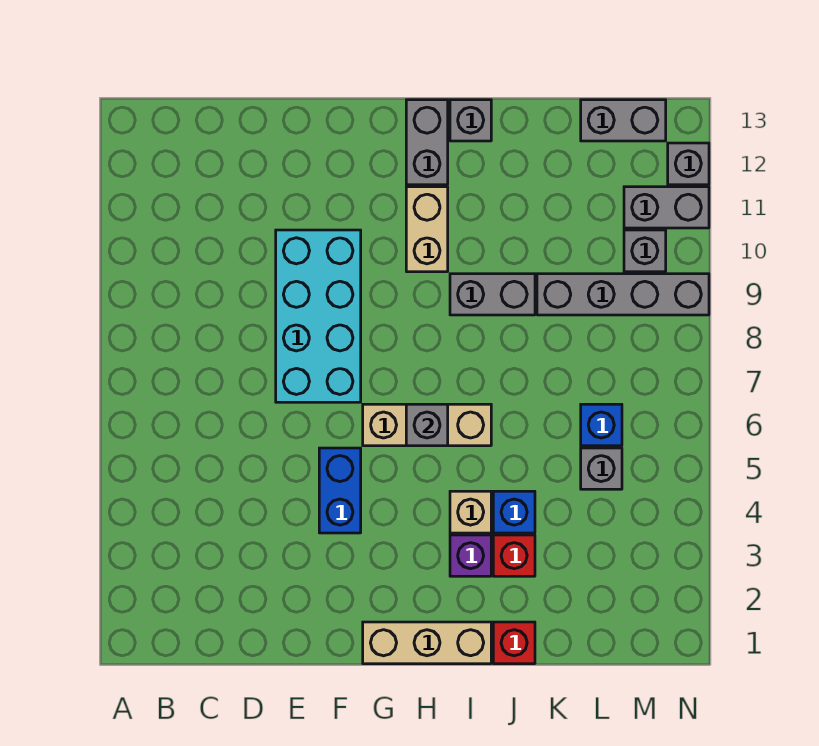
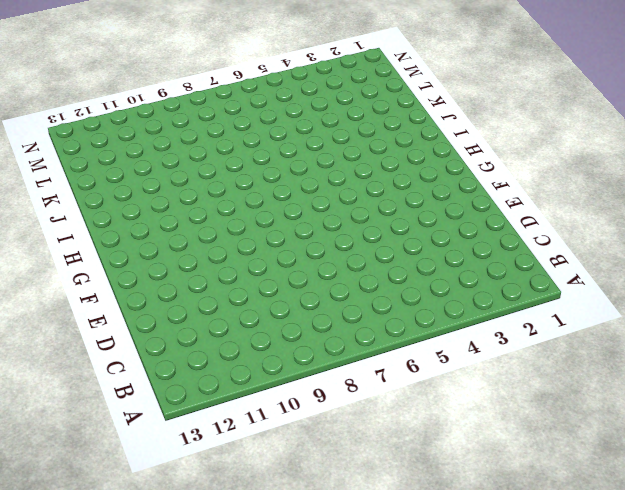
none -> cyan brick E7:F10 level 1
none -> blue brick F4:F5 level 1
none -> tan brick G1:I1 level 1

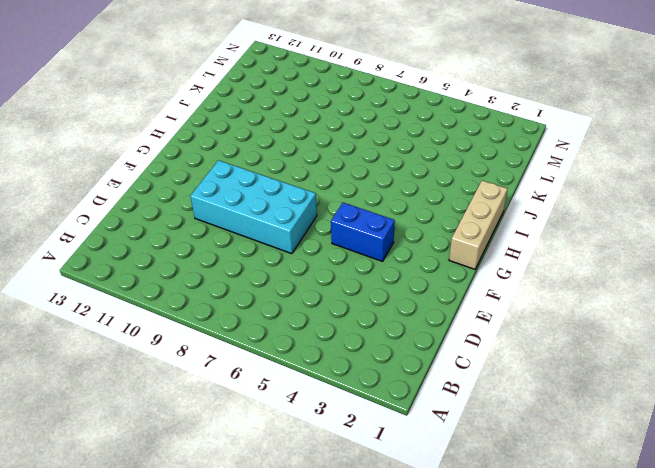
none -> tan brick G6:I6 level 1
none -> tan brick H10:H11 level 1
none -> grey brick H12:H13 level 1

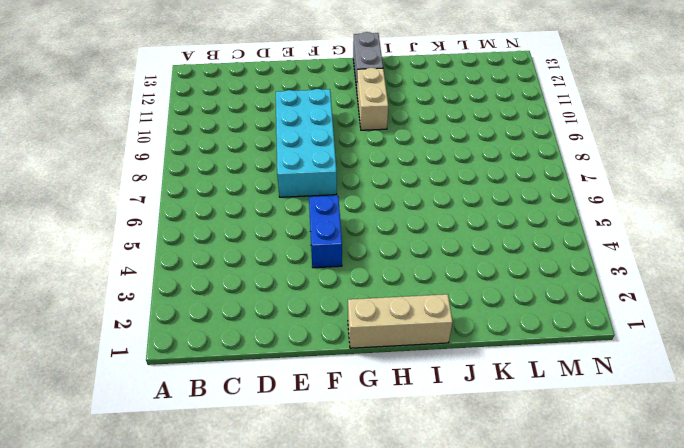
none -> tan brick G6:I6 level 1
none -> purple brick I3 level 1
none -> tan brick I4 level 1

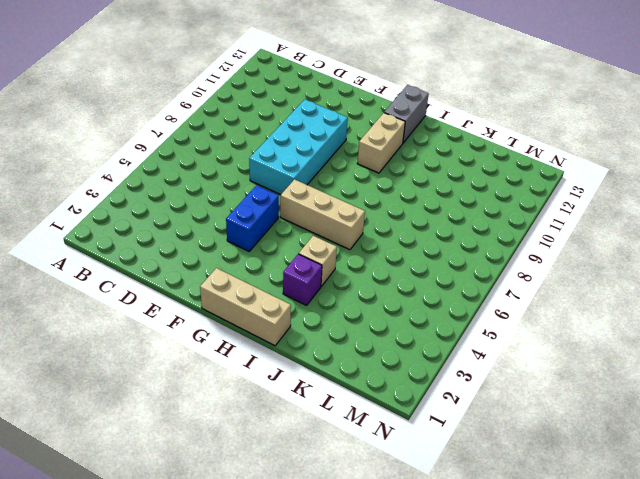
none -> grey brick I9:J9 level 1
none -> grey brick I13 level 1
none -> red brick J1 level 1

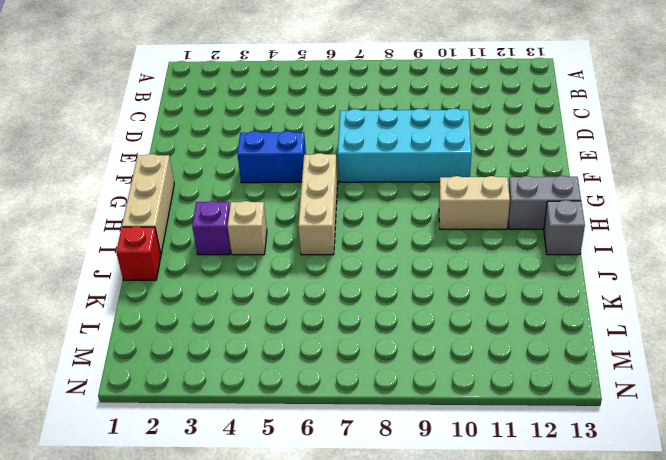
none -> grey brick I9:J9 level 1
none -> red brick J3 level 1
none -> blue brick J4 level 1

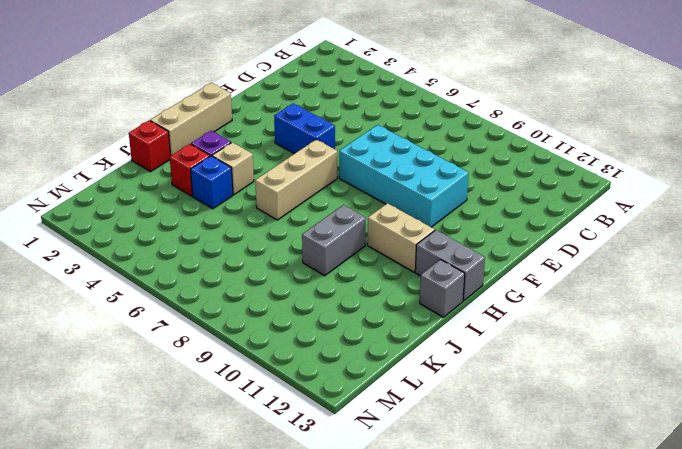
none -> grey brick K9:N9 level 1
none -> grey brick L5 level 1
none -> blue brick L6 level 1

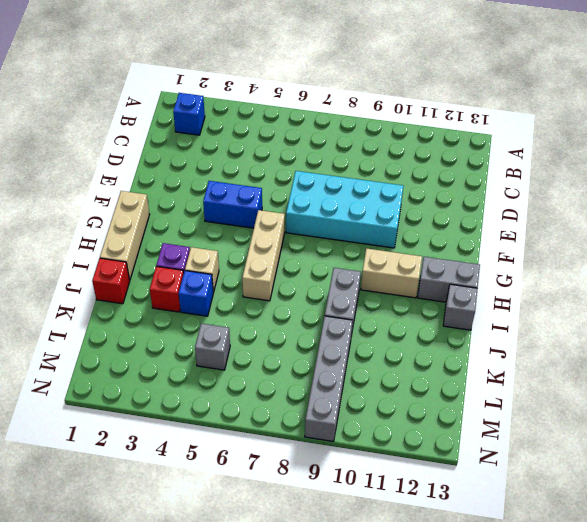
blue brick B2 level 1 -> blue brick L6 level 1
none -> grey brick L13:M13 level 1
none -> grey brick M10 level 1
none -> grey brick M11:N11 level 1

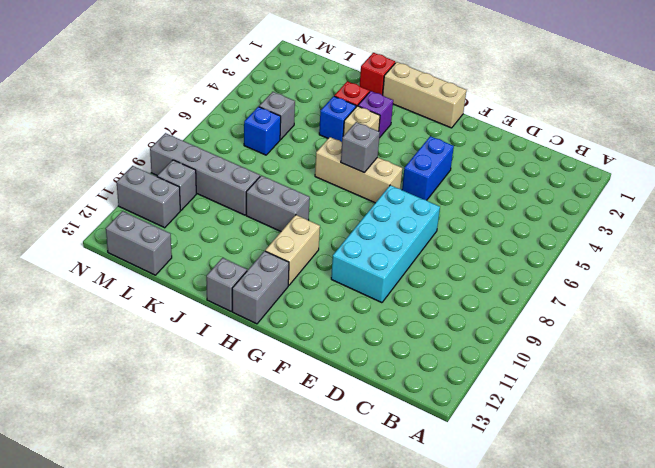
none -> grey brick N12 level 1

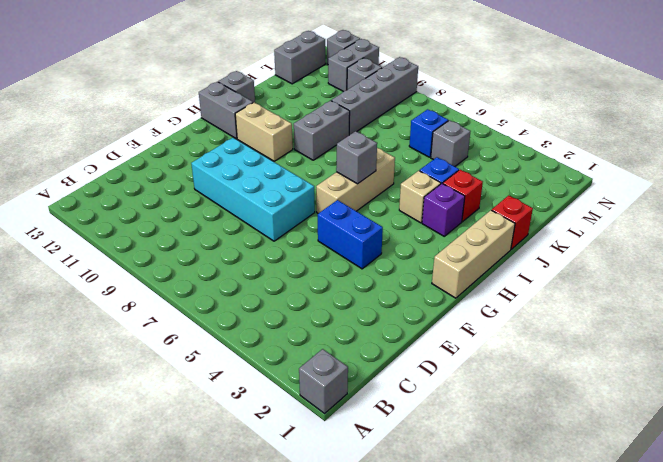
grey brick A1 level 1 -> none

